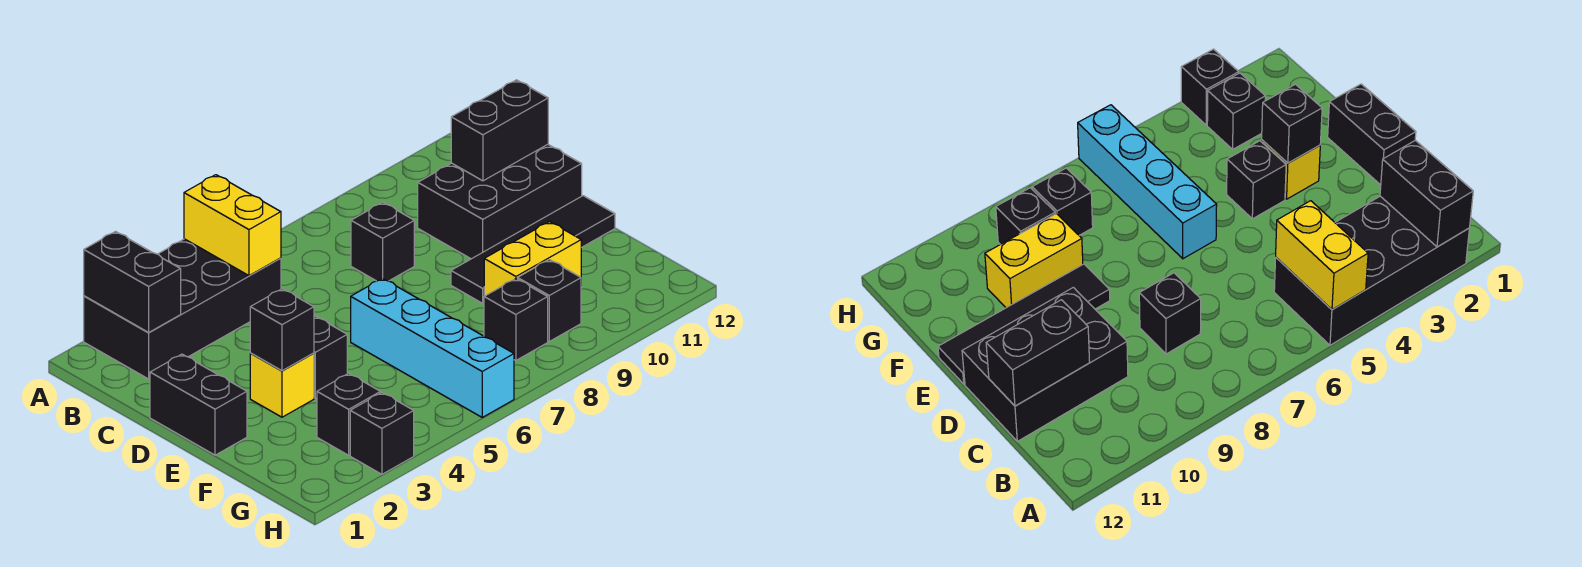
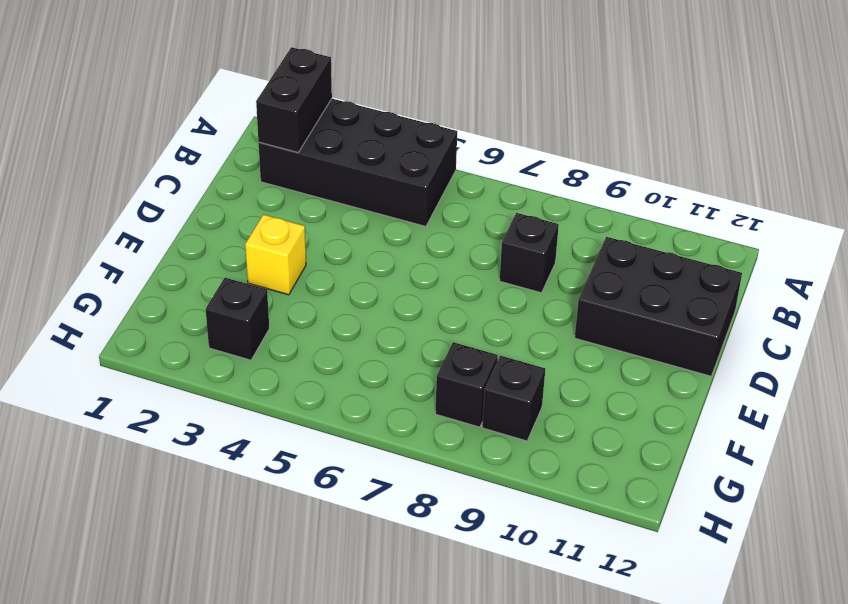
none -> black brick D1:E1 level 1
none -> black brick E4 level 1
none -> cyan brick E6:H6 level 1

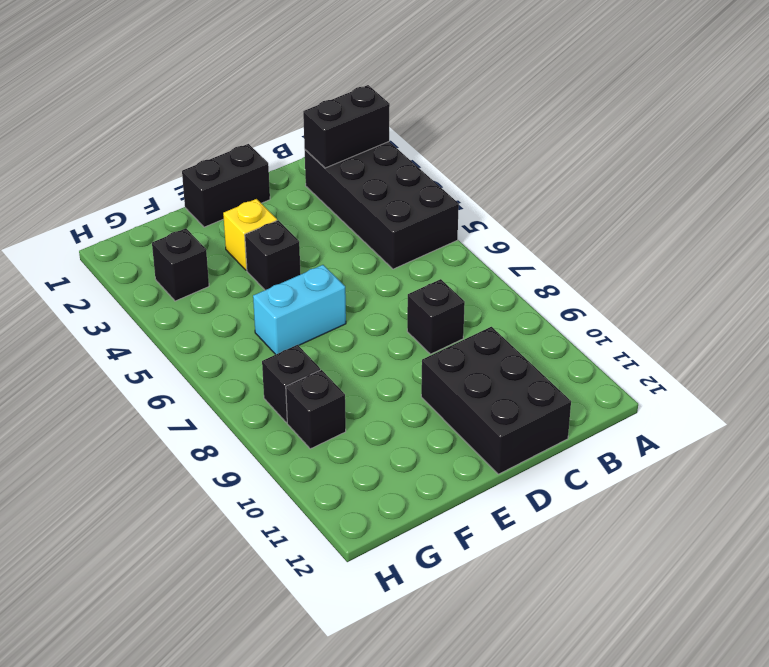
cyan brick E6:F6 level 1 -> cyan brick E6:H6 level 1
none -> black tile E9:E12 level 1
none -> yellow brick F9:F10 level 1
none -> black brick H3 level 1

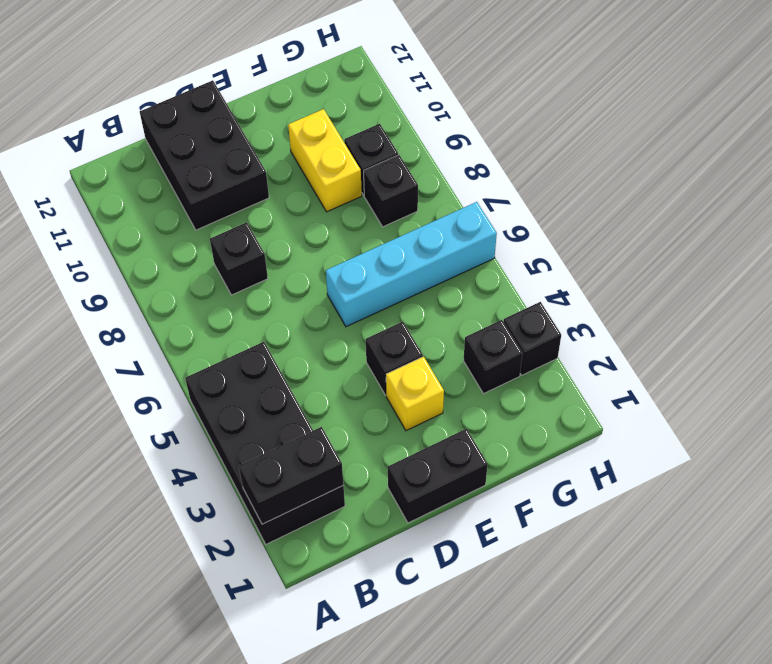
none -> black tile E9:E12 level 1
none -> yellow brick A5:B5 level 2
none -> black brick C11:C12 level 2

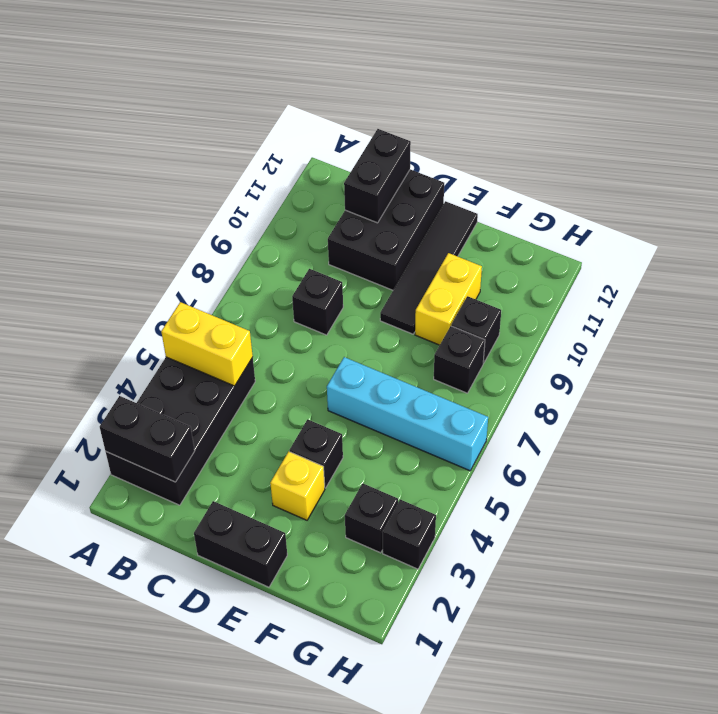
none -> black brick E3 level 2

